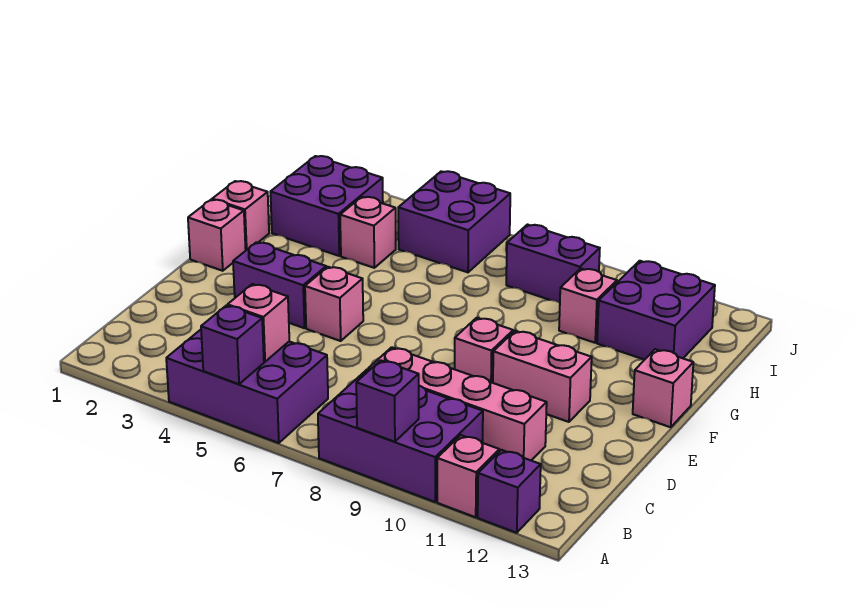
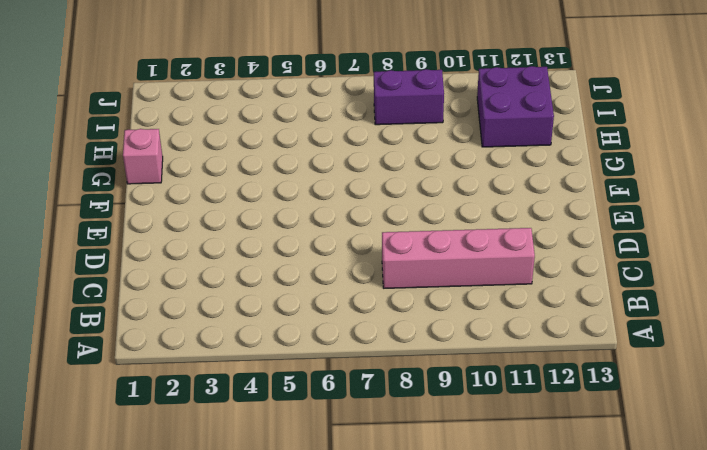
none -> purple brick A4:B6 level 1
none -> purple brick A8:B10 level 1
none -> pink brick A11 level 1

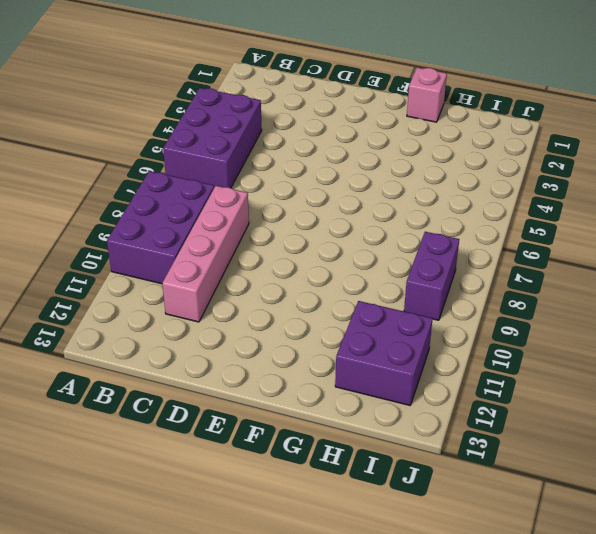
none -> pink brick A11 level 1
none -> purple brick A12 level 1
none -> purple brick E3:E4 level 1

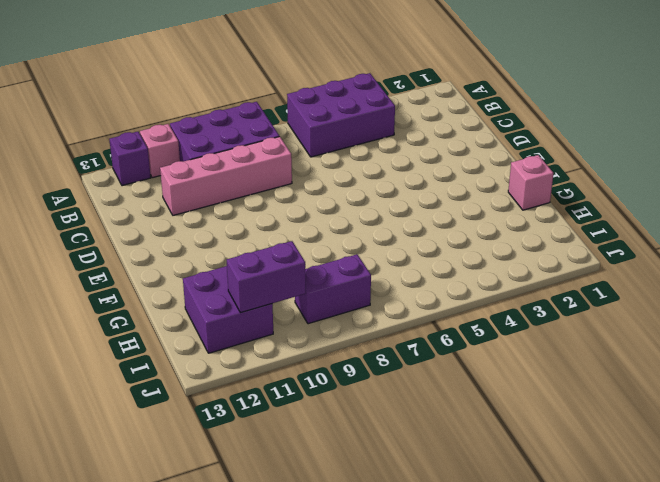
purple brick I10:I11 level 2 -> purple brick E3:E4 level 1
none -> pink brick E5 level 1
none -> pink brick E9 level 1
none -> pink brick E10:E11 level 1

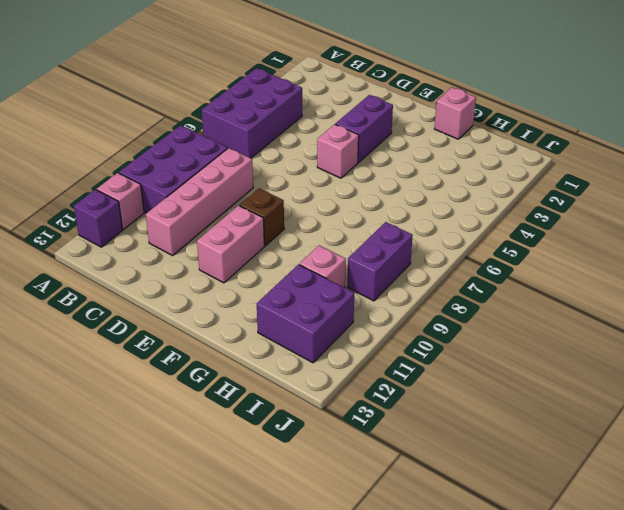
brown brick E9 level 1 -> pink brick E9 level 1
none -> pink brick F1 level 1
none -> pink brick F13 level 1
none -> purple brick H2:I3 level 1

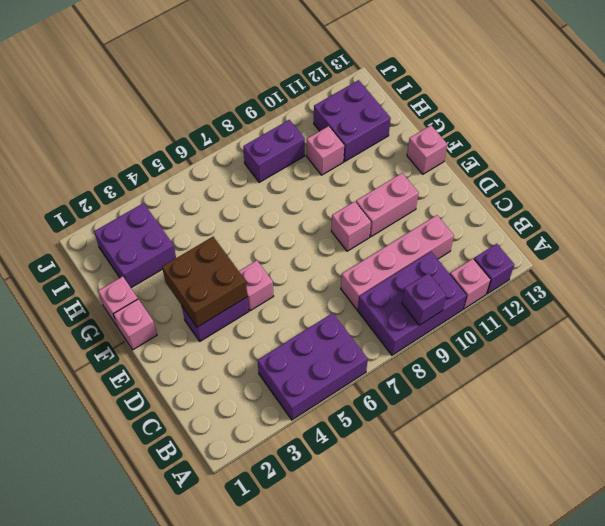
brown brick E3:F4 level 2 -> none
none -> pink brick H4 level 1
none -> purple brick I5:J6 level 1
none -> purple brick A5 level 2

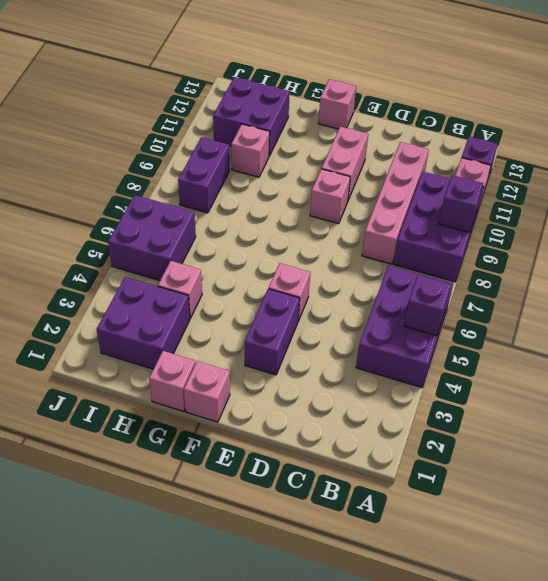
none -> pink brick B5 level 2

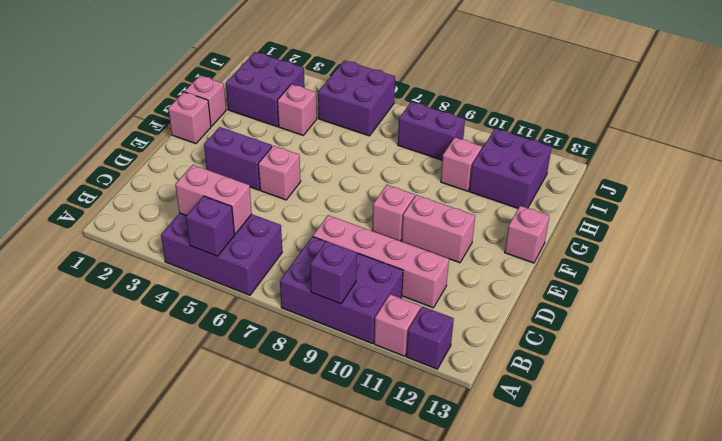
pink brick B4:B5 level 2 -> pink brick B5 level 2

